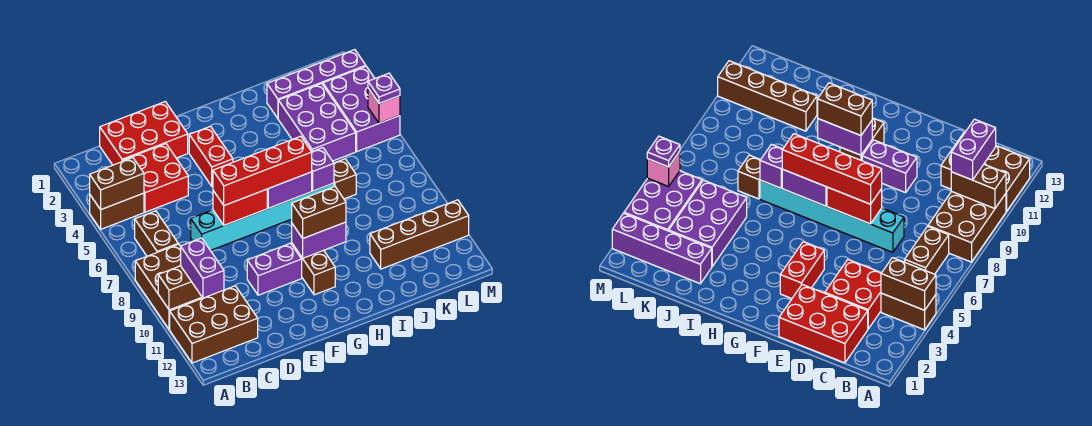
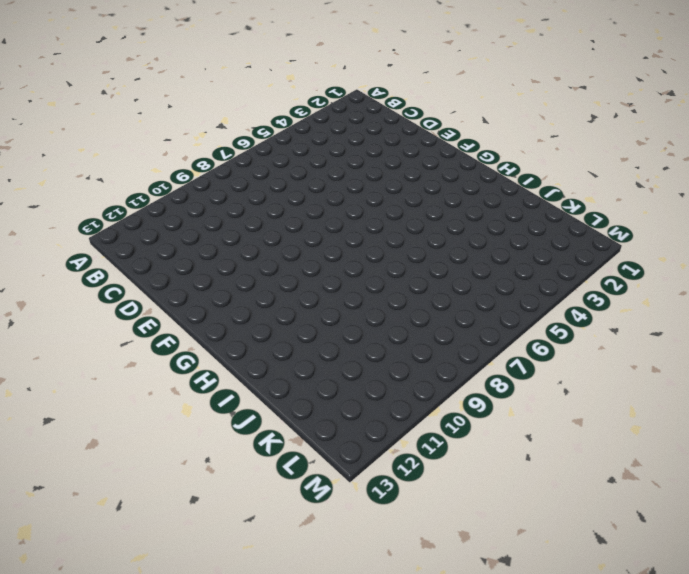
none -> brown brick A4:B4 level 1
none -> brown brick A8:B10 level 1
none -> brown brick A11:C12 level 1

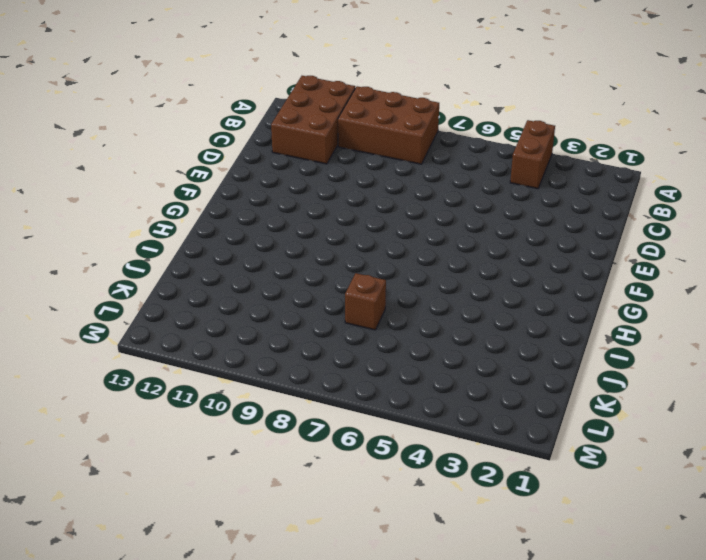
none -> brown brick B6:B7 level 1
none -> red brick C1:E2 level 1
none -> red brick C3:D4 level 1

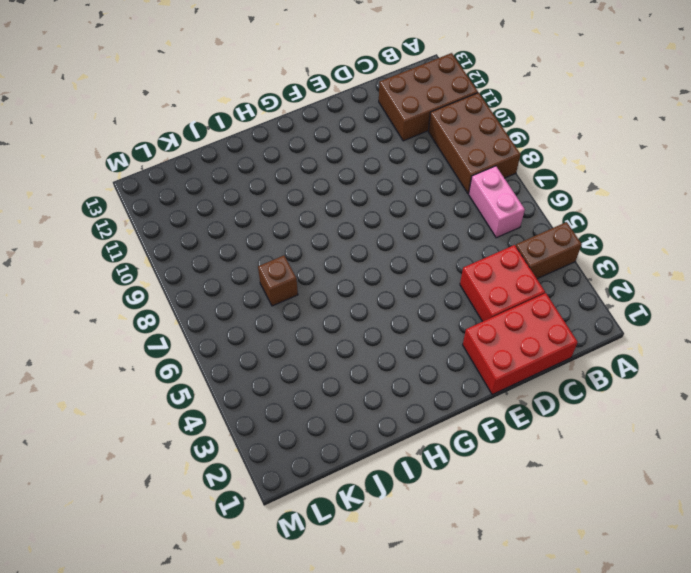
pink brick B6:B7 level 1 -> brown brick B6:B7 level 1
none -> cyan brick D7:I7 level 1
none -> purple brick E10:F10 level 1
none -> red brick F3:F4 level 1

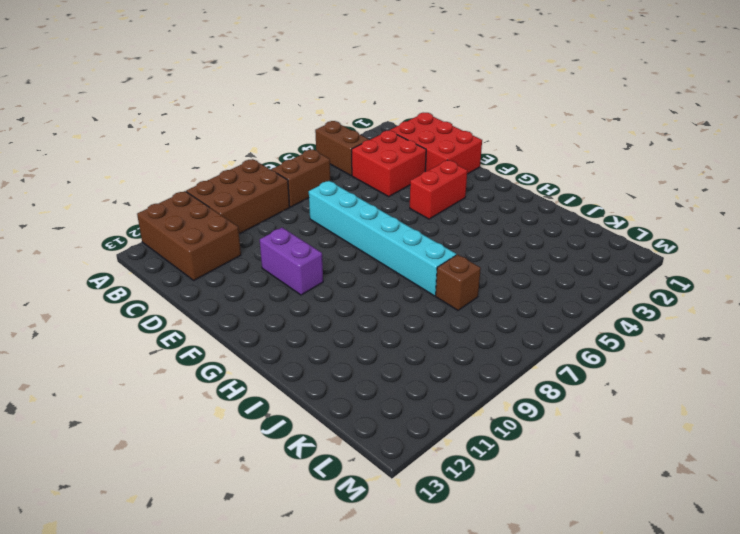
none -> brown brick G10:G11 level 1
none -> purple brick J2:M2 level 1
none -> purple brick J3:K5 level 1

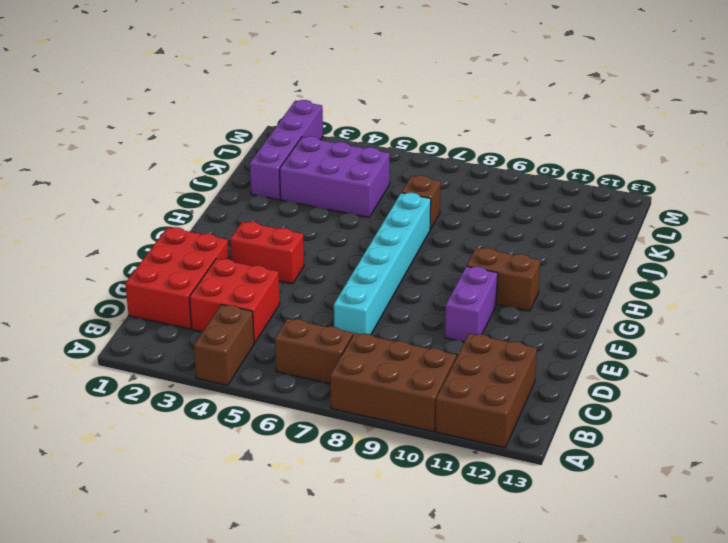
none -> brown brick J11:M11 level 1
none -> purple brick L3:M5 level 1
none -> brown brick A4:B4 level 2

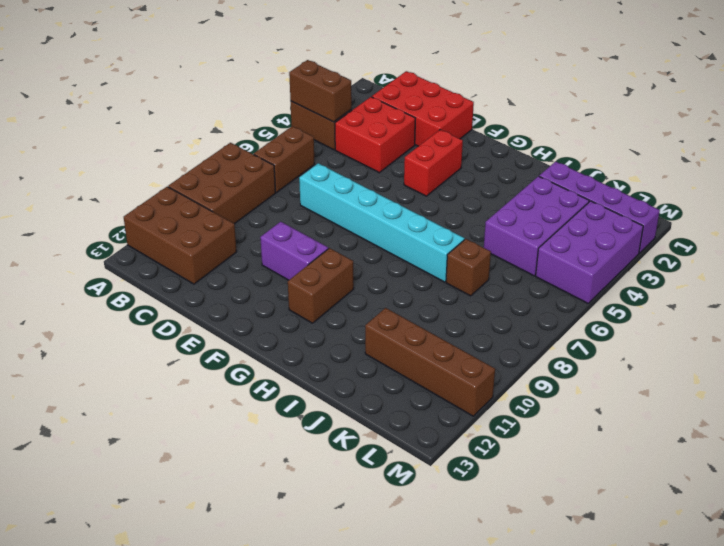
none -> brown brick A10:B10 level 2
none -> red brick E7:F7 level 2
none -> purple brick G7:H7 level 2

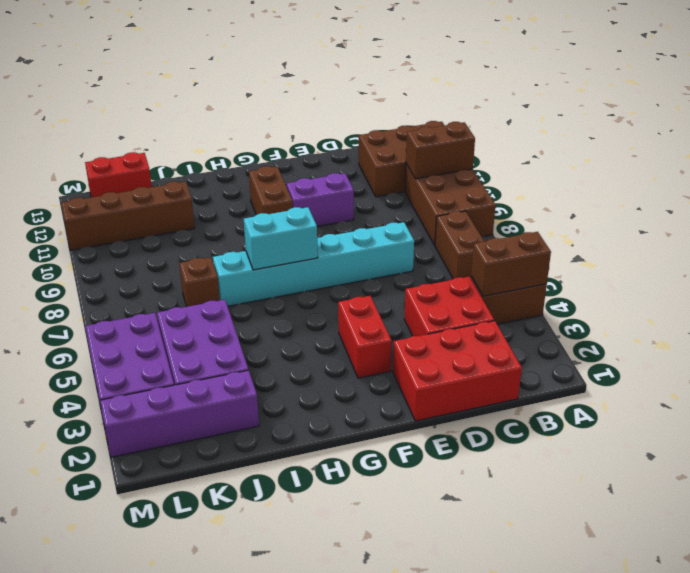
cyan brick G7:H7 level 2 -> purple brick G7:H7 level 2
red brick K13:L13 level 1 -> red brick E7:F7 level 2
none -> purple brick G10:H10 level 2
none -> purple brick I7 level 2
none -> pink brick M5 level 2

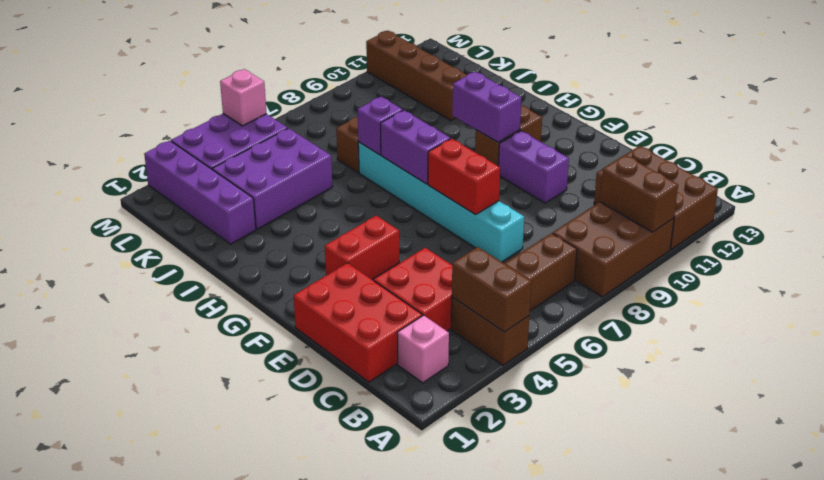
pink brick B2 level 1 -> none
none -> purple brick B10:B11 level 3
none -> red brick E7:H7 level 3
none -> brown brick G10:H10 level 3

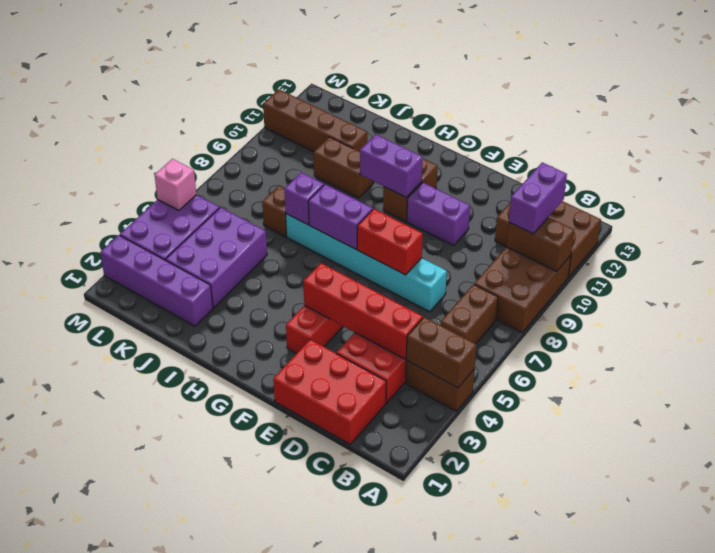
red brick C4:F4 level 2 -> red brick E7:H7 level 3
brown brick I10:J10 level 1 -> brown brick G10:H10 level 3
none -> purple plate M5 level 3

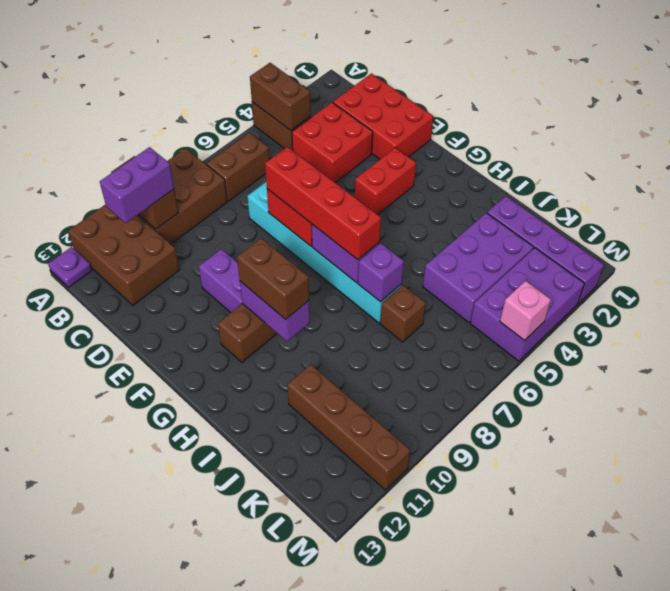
purple plate A13 level 1 -> purple plate M5 level 3

